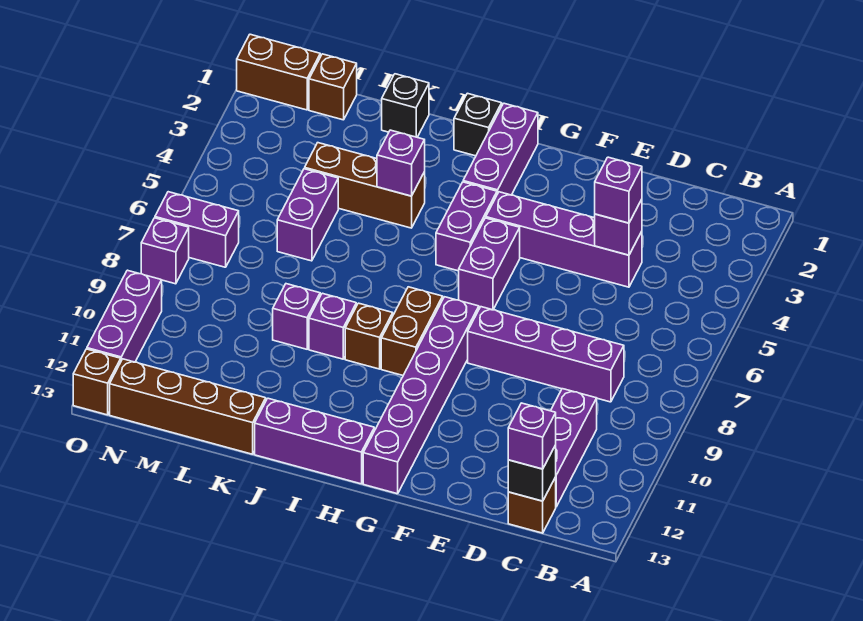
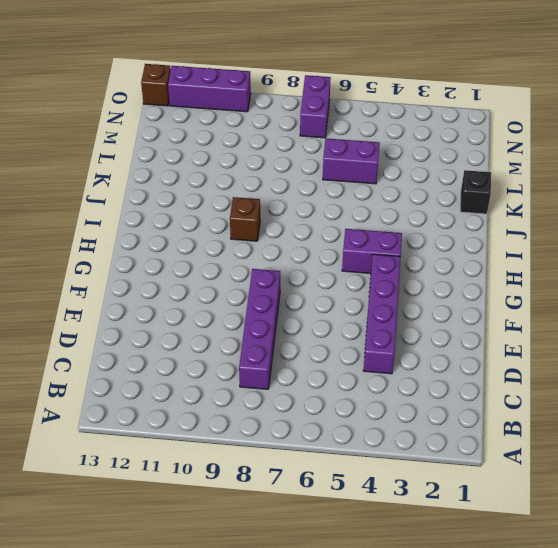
none -> purple brick C10:C12 level 1
none -> brown brick C13 level 1
none -> purple brick G5:G6 level 1

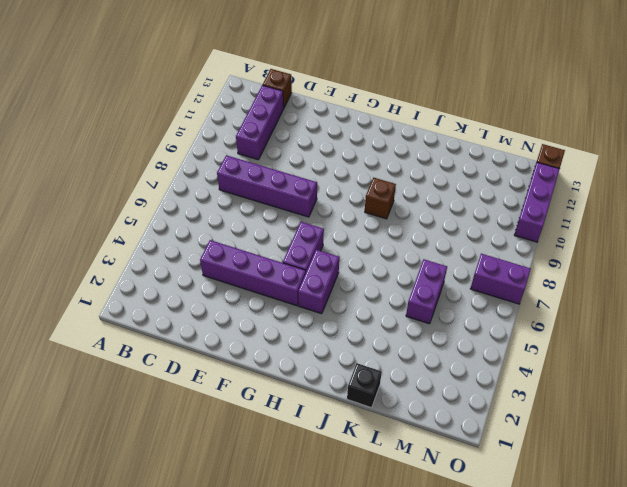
none -> purple brick G8:G13 level 1
none -> purple brick H1:H3 level 1
none -> brown brick H8:H9 level 1

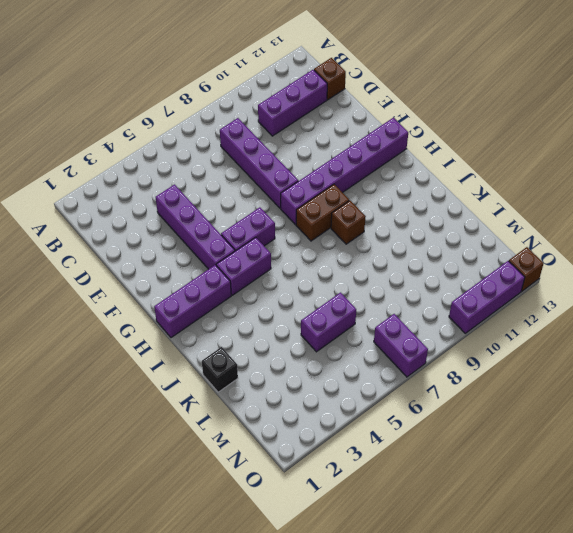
none -> purple brick H13:J13 level 1
none -> black brick I1 level 1
none -> brown brick J4:L4 level 1

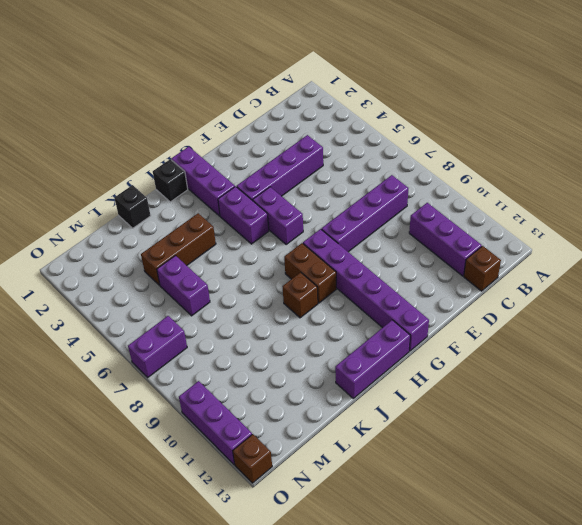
none -> purple brick J9 level 1
none -> purple brick K9 level 1
none -> brown brick K13:N13 level 1

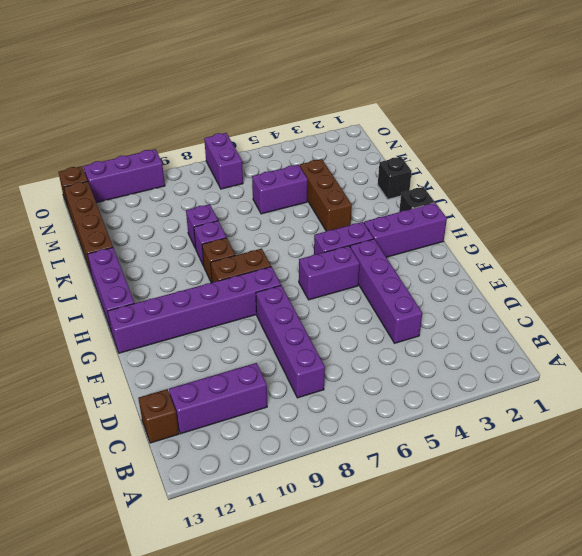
none -> brown brick M1 level 1
none -> brown brick N1:O1 level 1
none -> purple brick O8 level 1

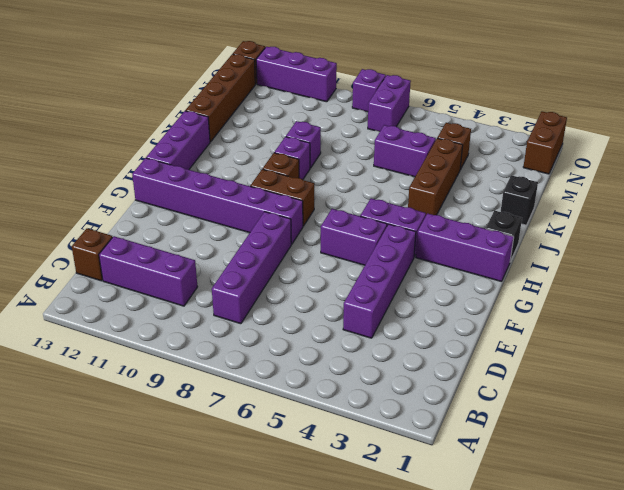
brown brick M4 level 1 -> brown brick M1 level 1
none -> black brick C13 level 2
none -> purple brick D4 level 2
none -> purple brick J4 level 2

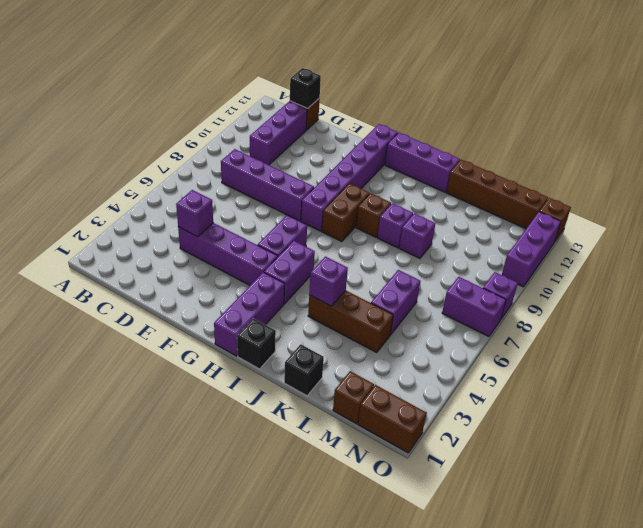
none -> purple brick C13 level 3
none -> purple brick D4 level 3

